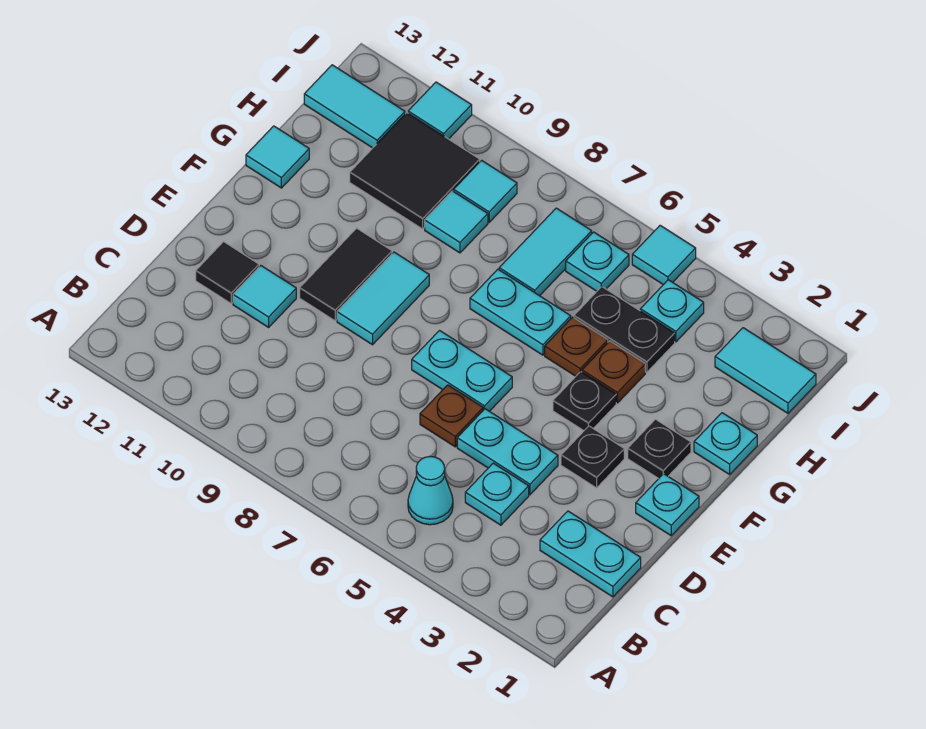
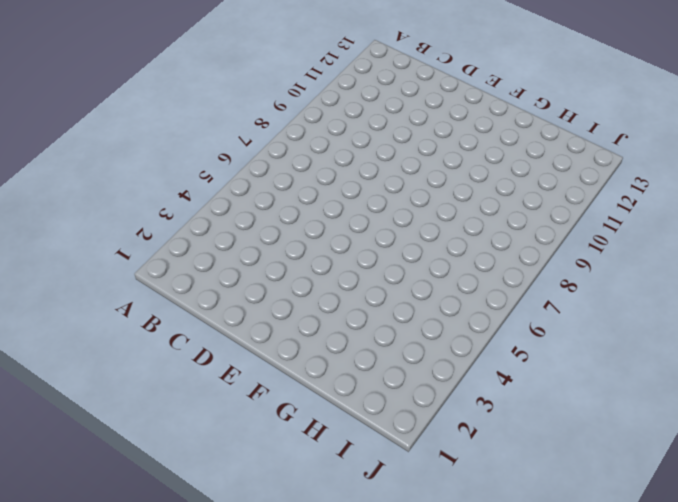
none -> cyan cone B5 level 1
none -> cyan plate C1:C2 level 1
none -> cyan plate C4 level 1
none -> cyan plate D4:D5 level 1

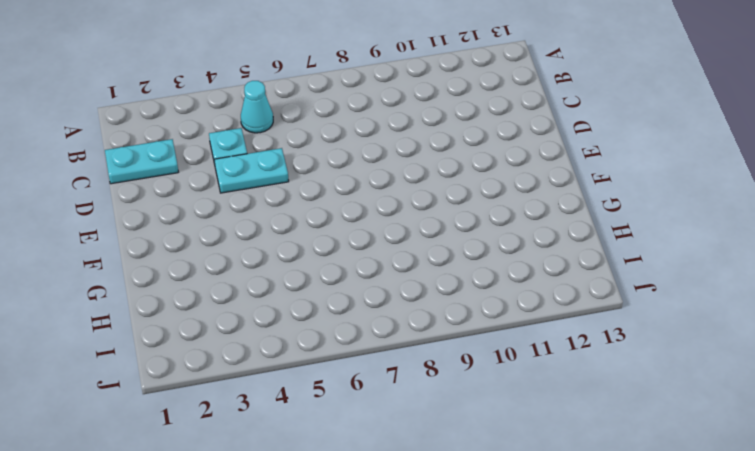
none -> brown plate D6 level 1
none -> cyan tile D11 level 1
none -> black tile D12 level 1
none -> cyan plate E1 level 1

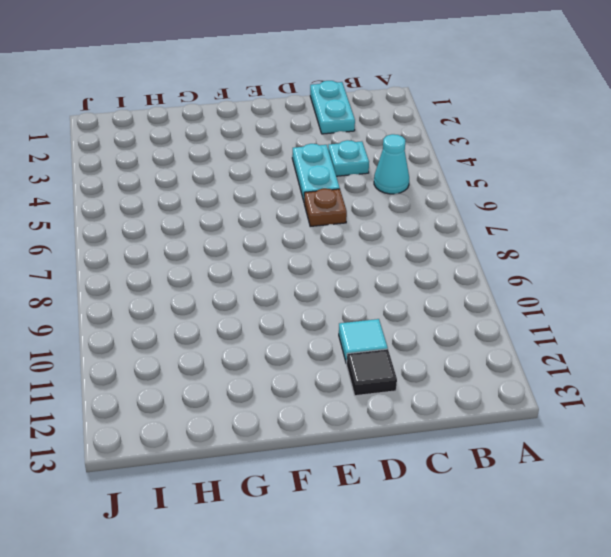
none -> cyan plate E1 level 1
none -> black plate E3 level 1
none -> cyan plate E6:E7 level 1
none -> cyan tile E9:F9 level 1

